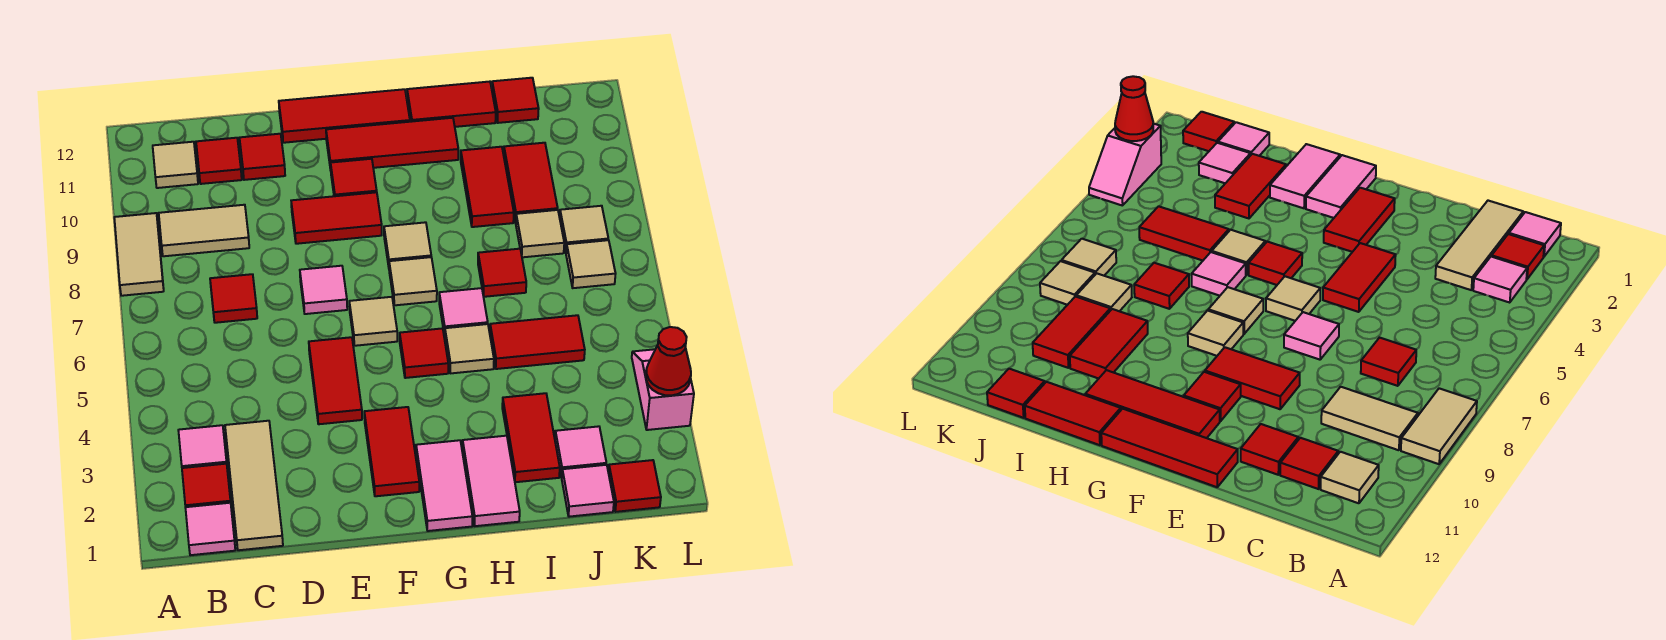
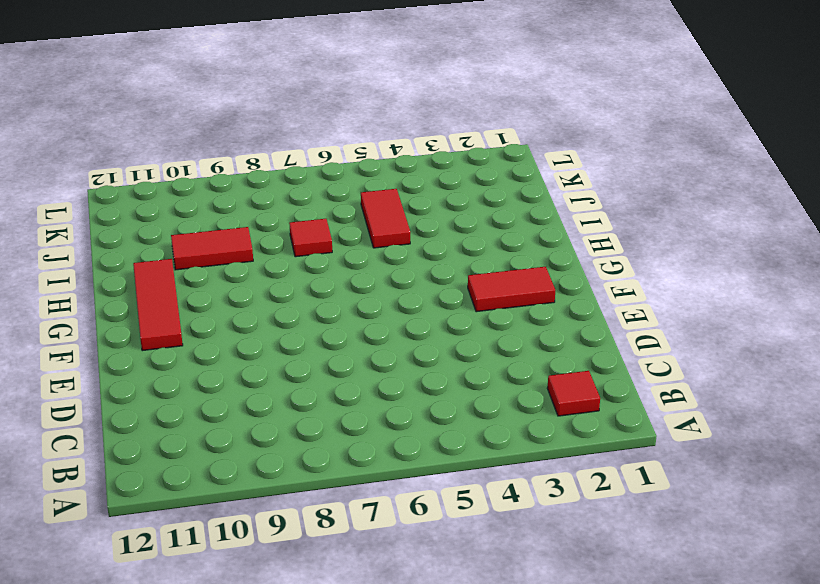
none -> tan tile A8:A9 level 1
none -> pink tile B1 level 1
none -> pink tile B3 level 1
none -> tan tile B9:C9 level 1

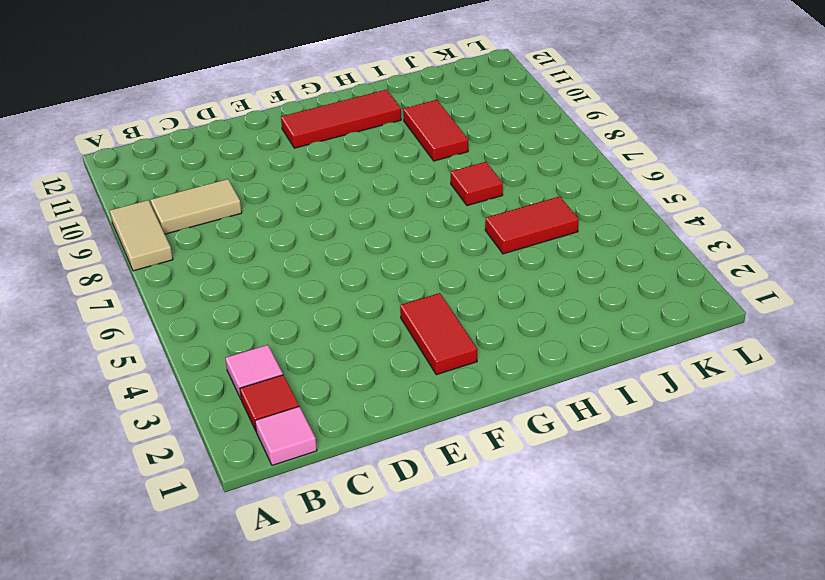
none -> tan tile B11 level 1
none -> tan tile C1:C3 level 1
none -> red tile C7 level 1
none -> red tile C11 level 1

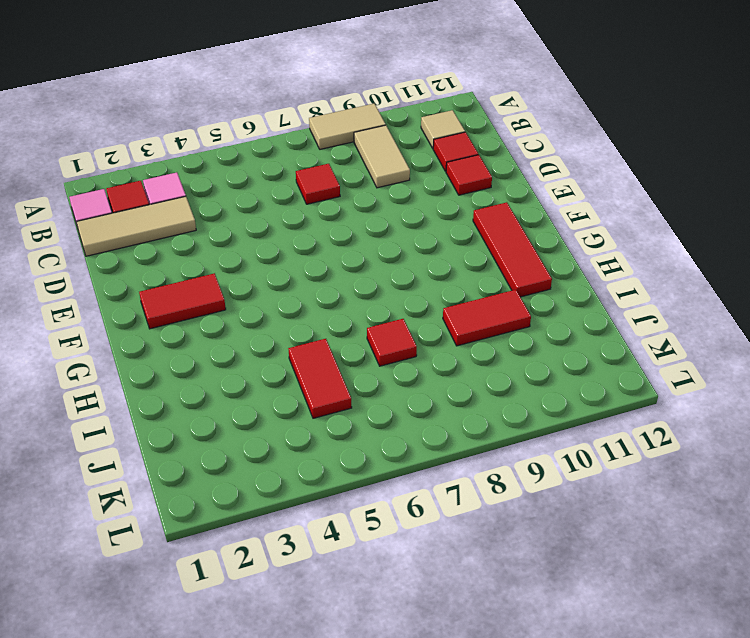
none -> red tile E4:E5 level 1
none -> pink tile E7 level 1
none -> red tile E9:F9 level 1
none -> red tile E12:G12 level 1

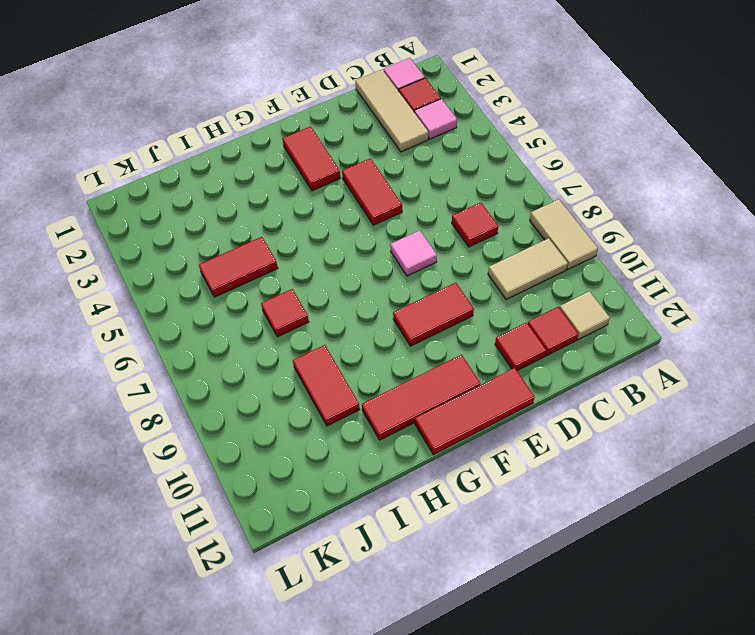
none -> tan tile F6 level 1
none -> red tile F10 level 1
none -> pink tile G1:G2 level 1
none -> red tile G5 level 1

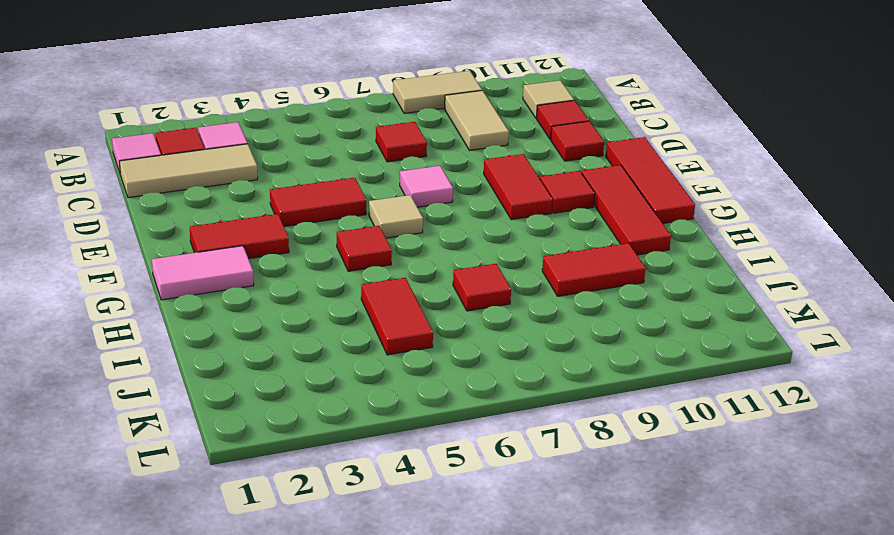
none -> tan tile G7 level 1
none -> tan tile G8 level 1
none -> pink tile H1:H2 level 1
none -> tan tile H5 level 1

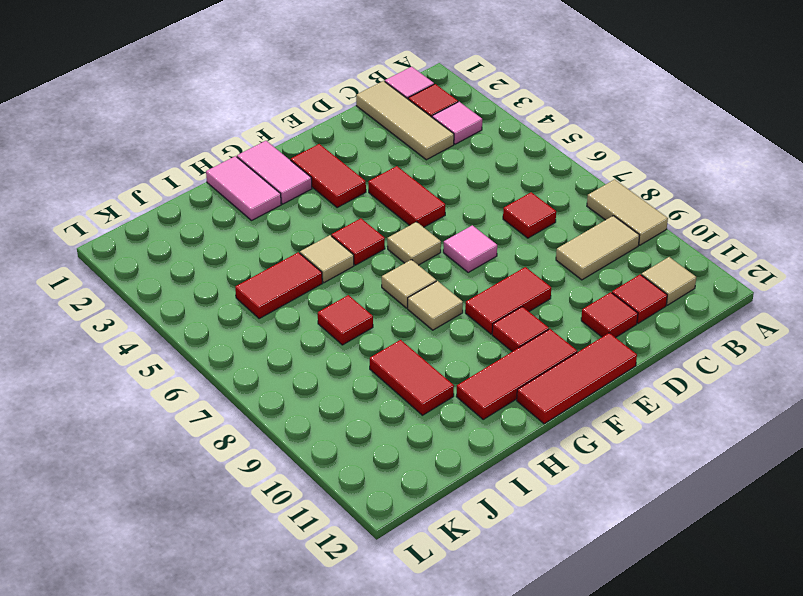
none -> pink tile H6 level 1
none -> red tile H12:I12 level 1
none -> red tile I2:I3 level 1
none -> pink tile J1 level 1

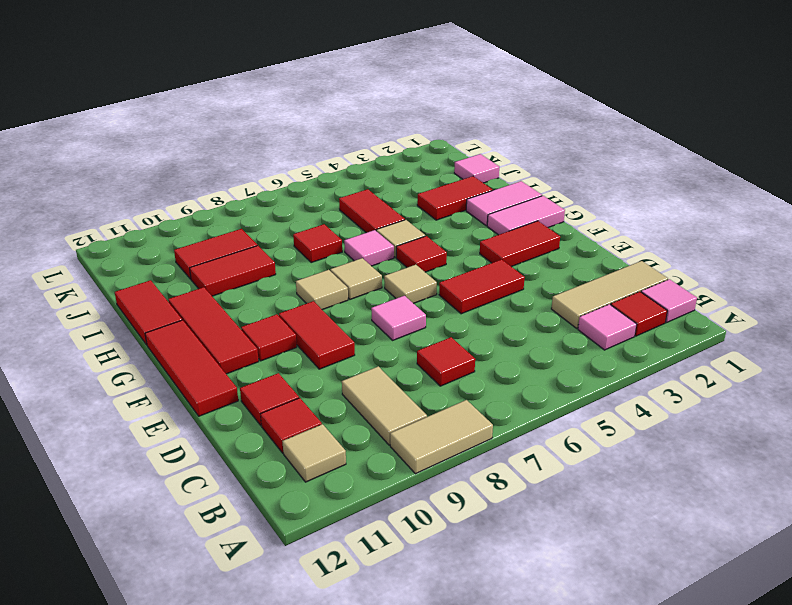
none -> pink tile J2 level 1
none -> tan tile J8 level 1
none -> red tile J12 level 1
none -> red tile K1 level 1

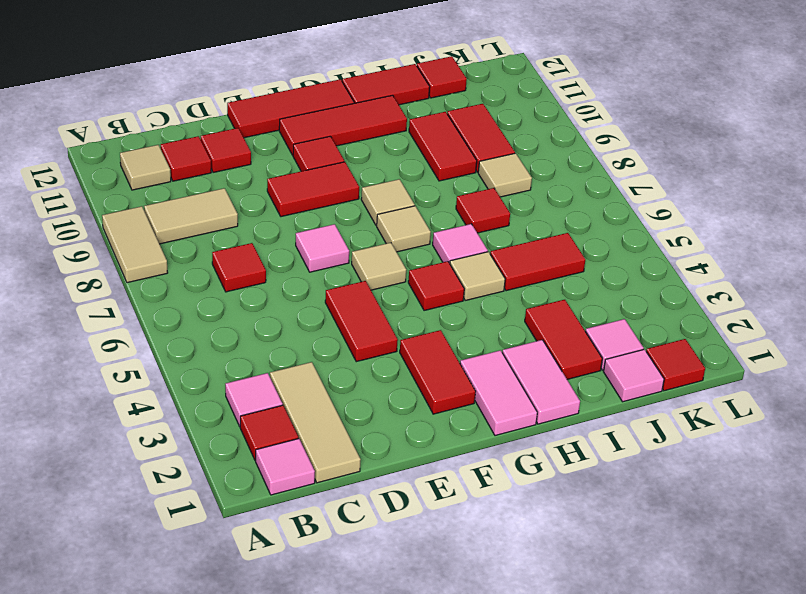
none -> tan tile K7 level 1
none -> tan tile K8 level 1
none -> pink slope L3:L4 level 1 top 3
none -> red cone L3 level 2

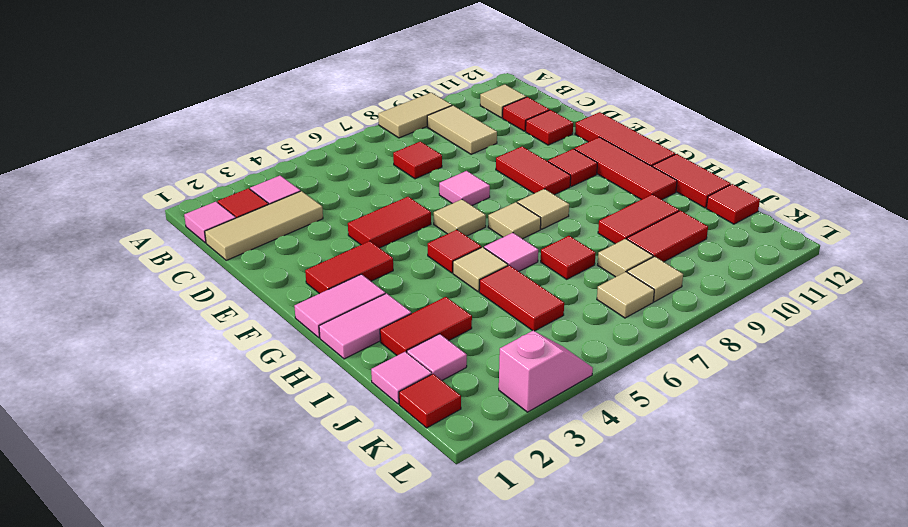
none -> red cone L3 level 2

